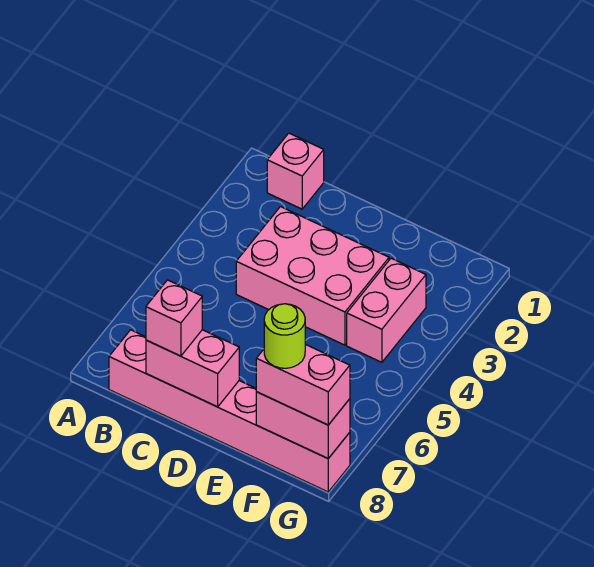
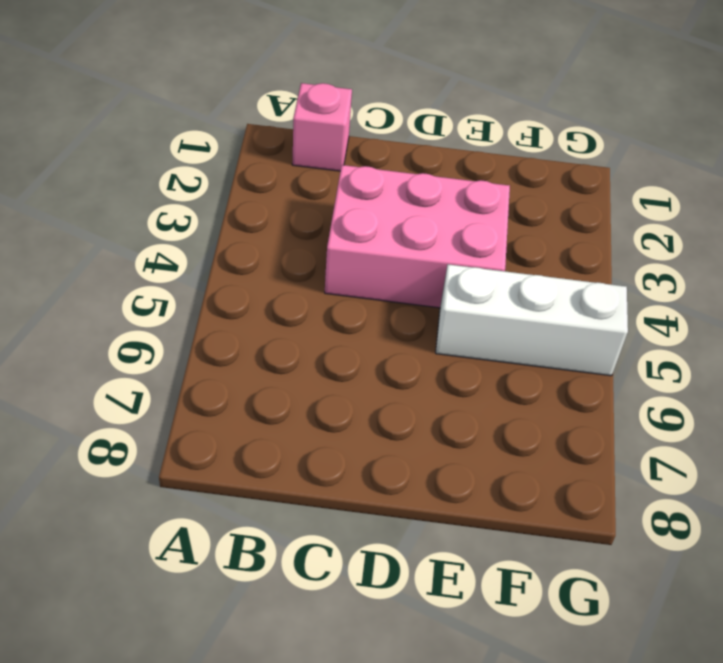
white brick E5:G5 level 1 -> none
none -> pink brick B8:G8 level 1
none -> pink brick F3:F4 level 1

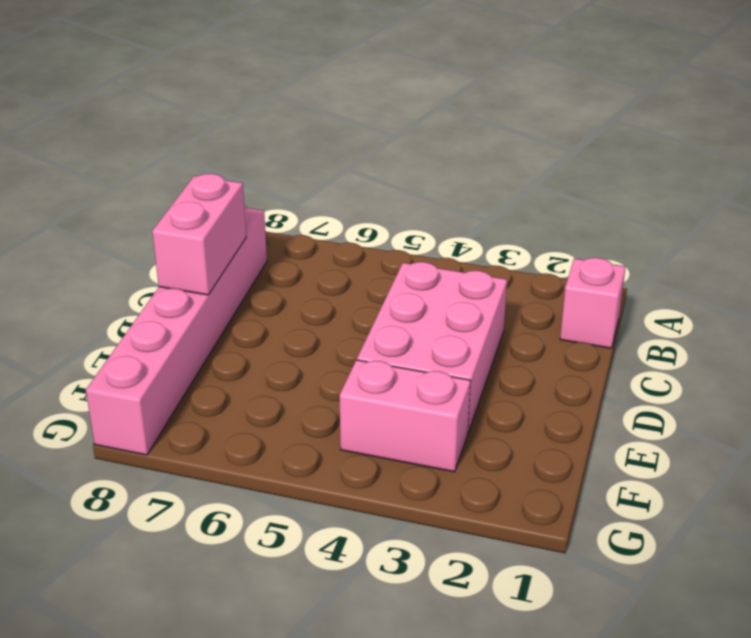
none -> pink brick F8:G8 level 2
none -> pink brick C8 level 3

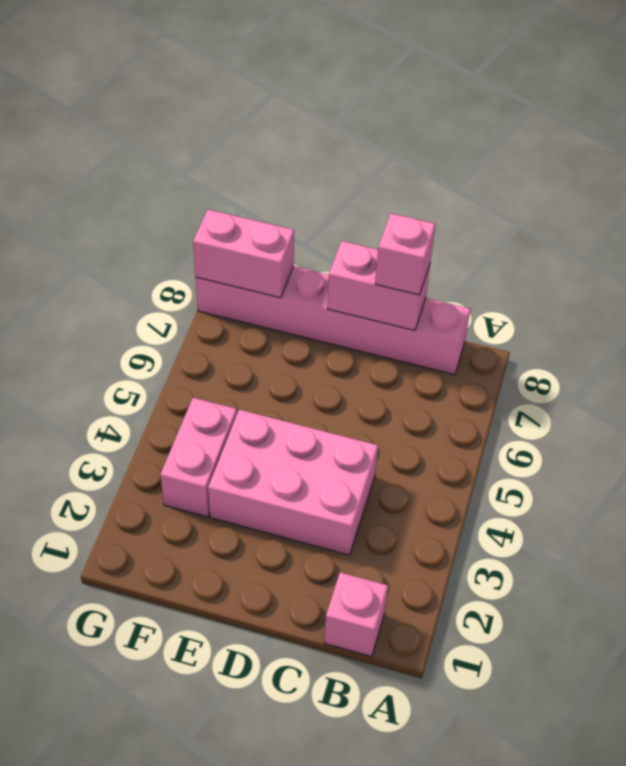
none -> pink brick F8:G8 level 3
none -> lime round brick F8 level 4

